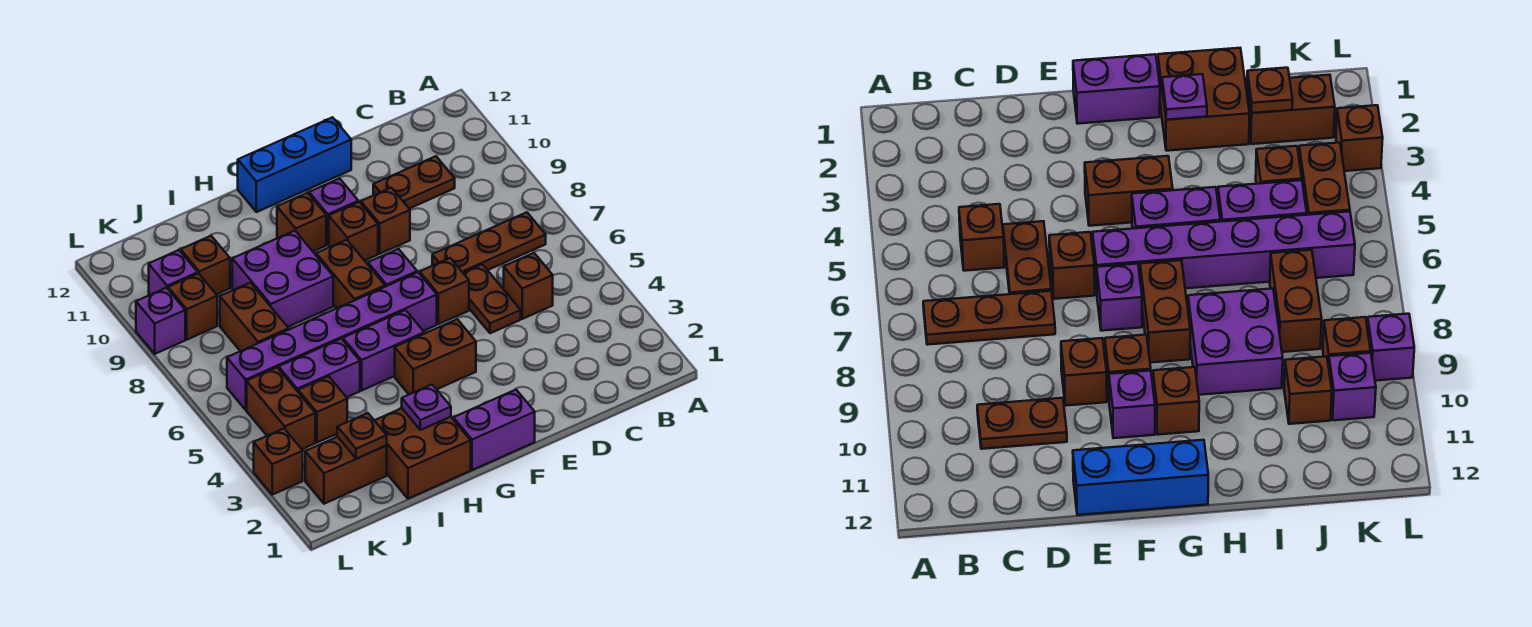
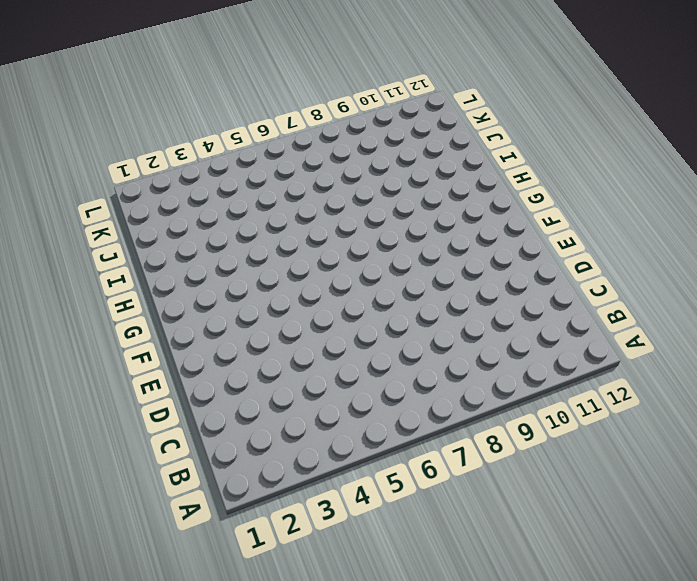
none -> brown plate B7:D7 level 1
none -> brown brick C5 level 1
none -> brown plate C10:D10 level 1
none -> brown plate D5:D6 level 1

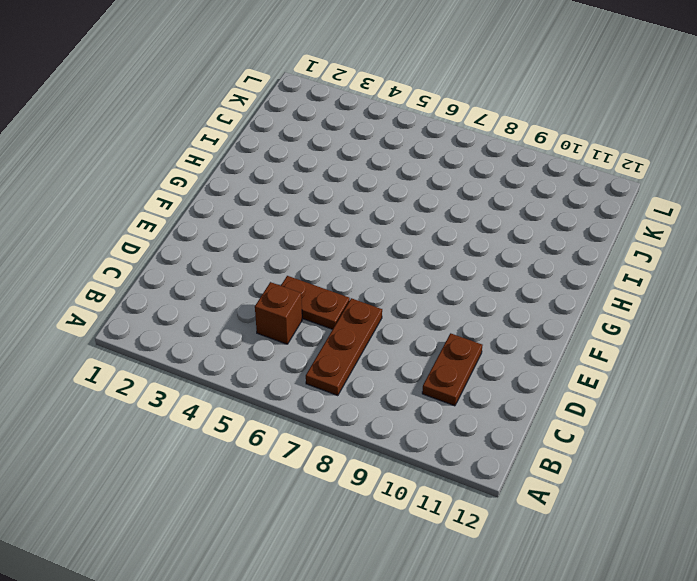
none -> brown brick E6 level 1
none -> brown brick E9 level 1
none -> blue brick E12:G12 level 1
none -> purple brick F1:G1 level 1

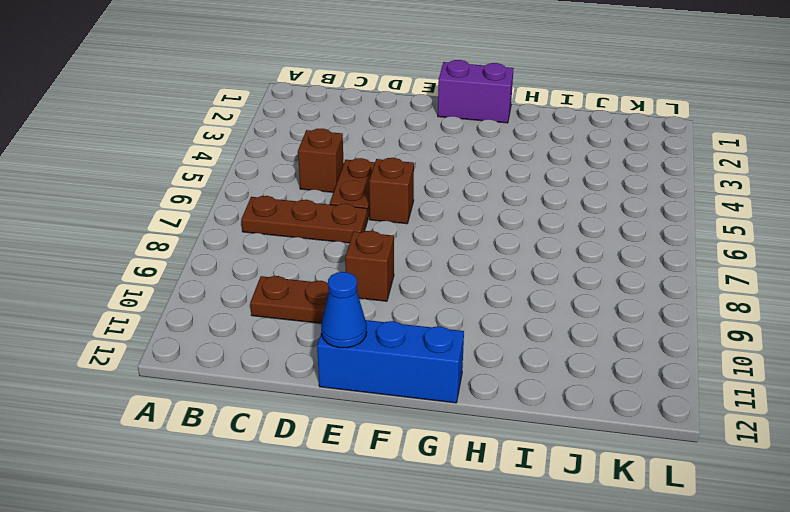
blue cone E12 level 2 -> none
none -> brown brick F4:G4 level 1
none -> purple brick F6:K6 level 1
none -> purple brick F7 level 1
none -> brown brick F9 level 1

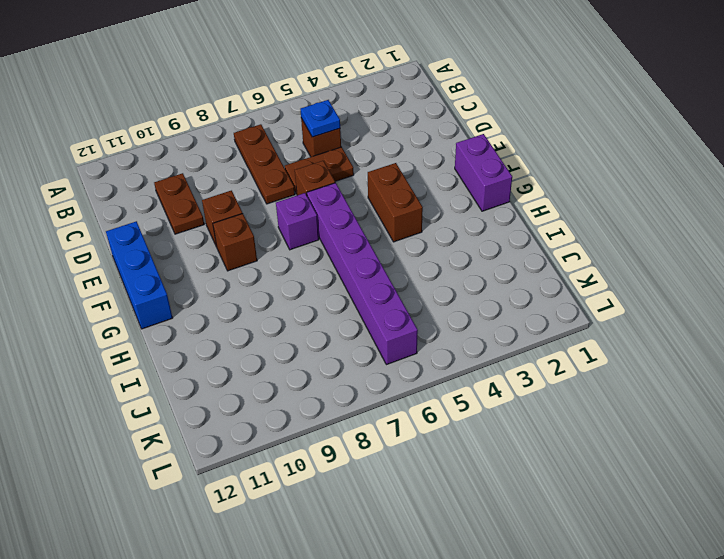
blue plate C5 level 2 -> none
none -> purple brick F10 level 1
none -> purple brick G5:H5 level 1
none -> brown brick G7:G8 level 1
none -> brown brick G10 level 1

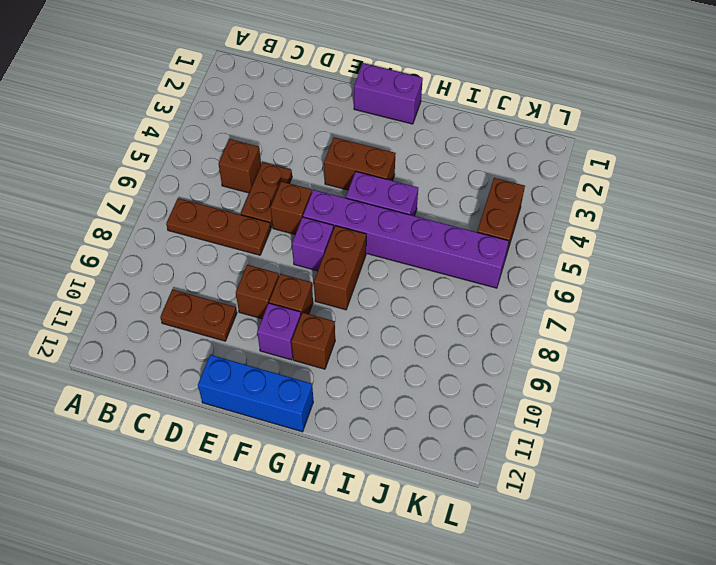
none -> brown brick H1:I2 level 1
none -> purple brick H8:I9 level 1
none -> purple brick I5:J5 level 1
none -> brown brick J2:K2 level 1

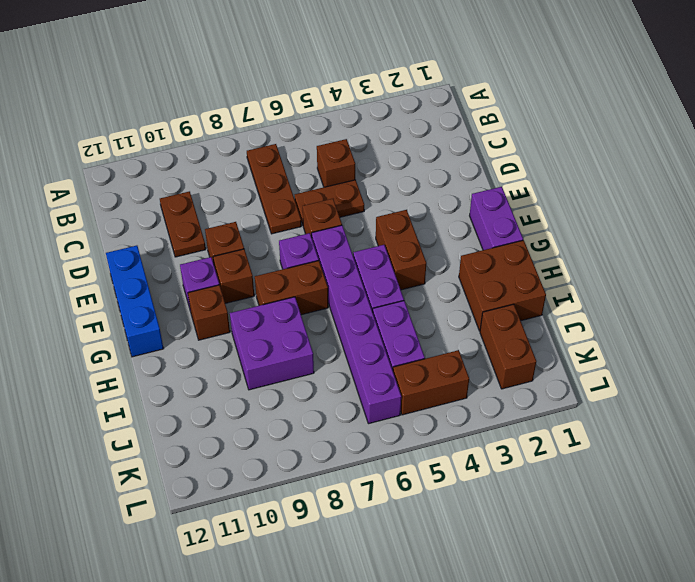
none -> brown brick J4 level 1
none -> brown brick J7:J8 level 1
none -> brown brick J10 level 1
none -> brown brick K9 level 1

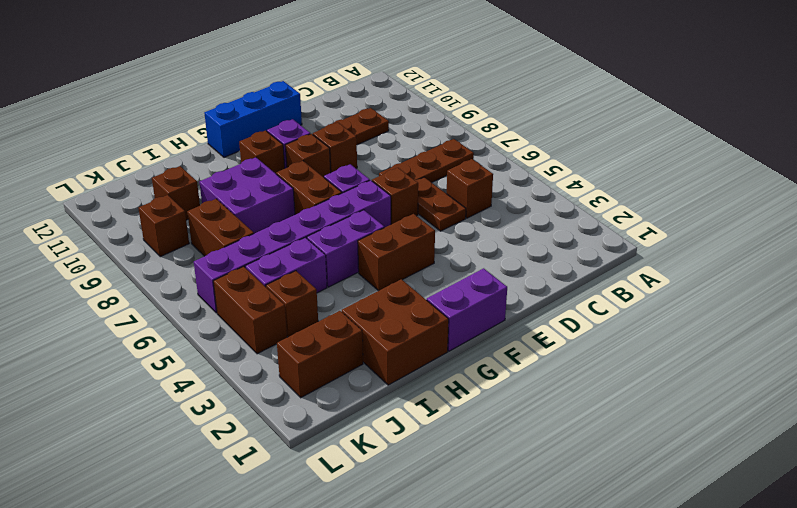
none -> purple brick K10 level 1
none -> brown brick L3 level 1
none -> purple brick L9 level 1
none -> purple plate H2 level 2

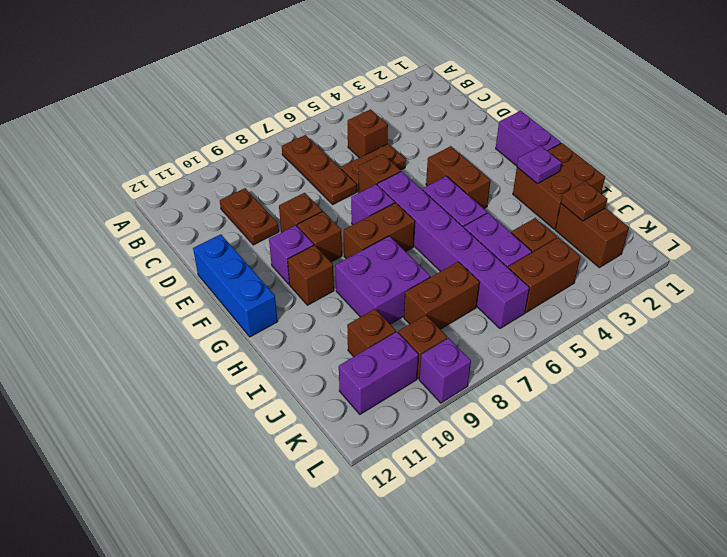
purple brick K10:K11 level 1 -> purple brick K10 level 1
none -> brown brick L3 level 1

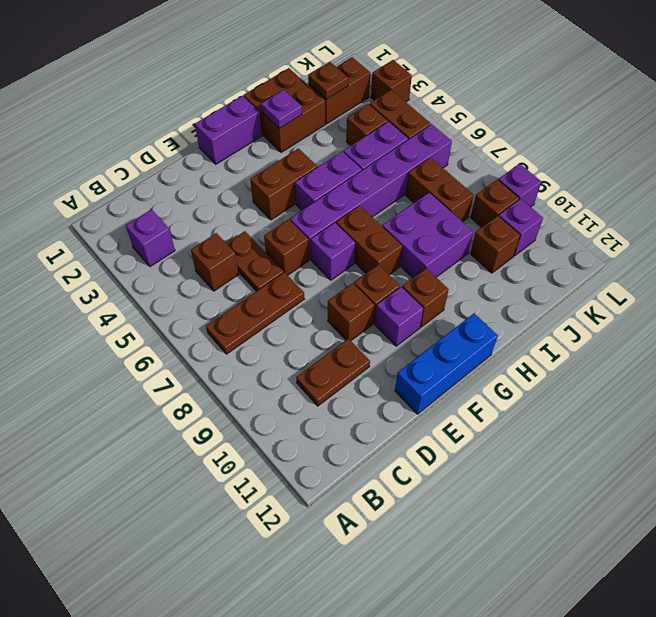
purple brick B3 level 1 -> none

